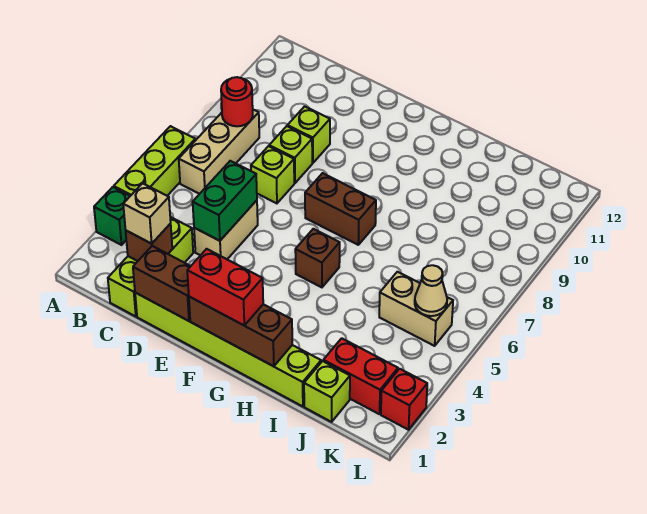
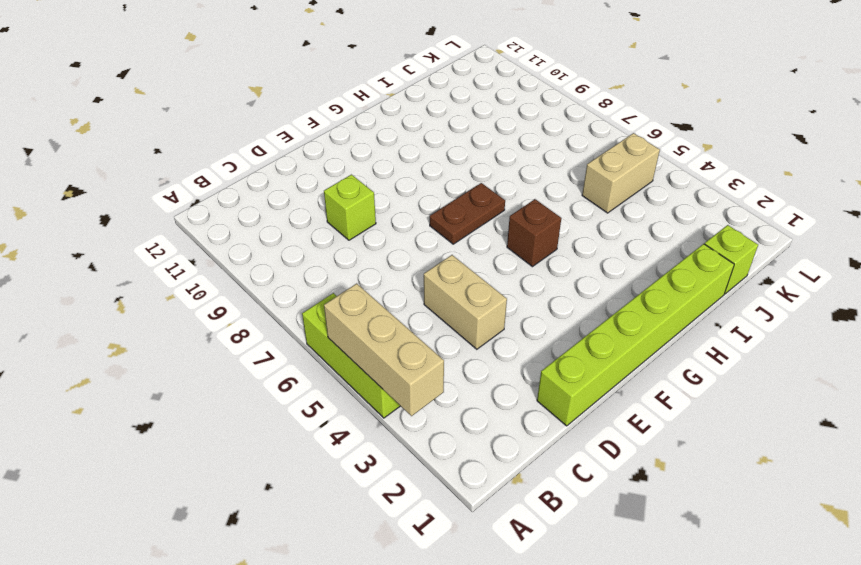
tan brick A3:A5 level 2 -> tan brick B6:B8 level 1
brown plate F7:G7 level 1 -> brown brick F7:G7 level 1
none -> green brick A3 level 1
none -> lime brick C1:C3 level 1
none -> lime brick D7 level 1

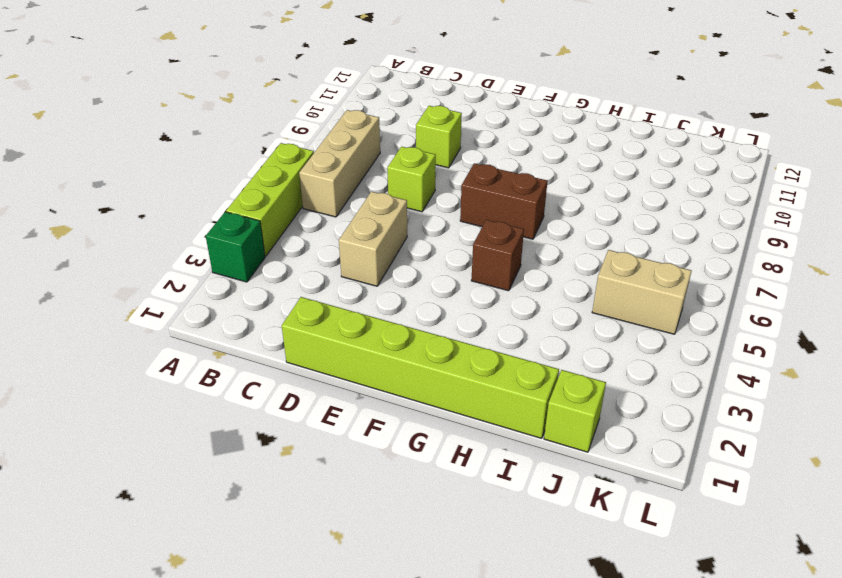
none -> lime brick C1:C3 level 1
none -> lime brick D8 level 1
none -> red brick J2:K2 level 1

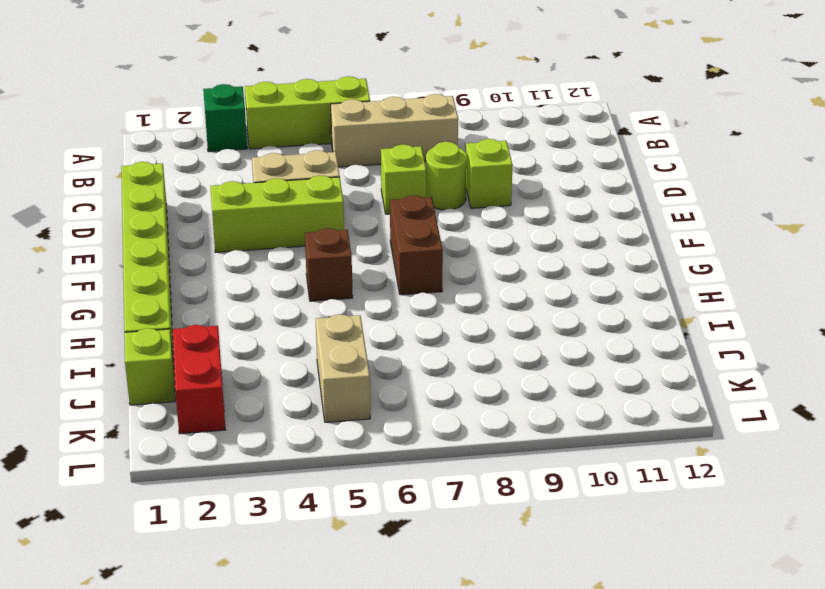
lime round brick D8 level 1 -> lime brick D8 level 1
lime brick E3:E5 level 1 -> lime brick C1:C3 level 1
none -> red brick L2 level 1
none -> red round brick B8 level 2
none -> brown brick C2 level 2

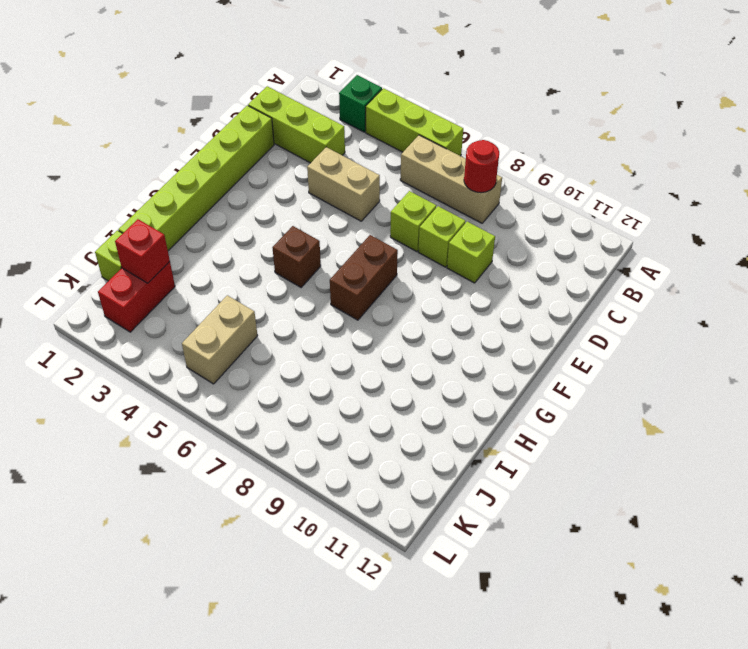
red brick J2 level 2 -> red brick L2 level 1
none -> brown brick C2 level 2
none -> brown brick D1:E1 level 2
none -> green brick D4:D5 level 2

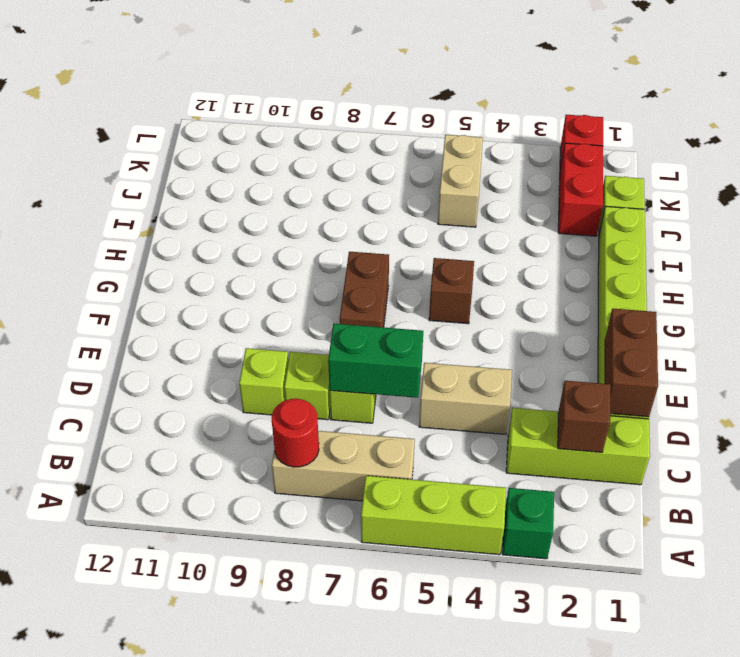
green brick D6:D7 level 2 -> green brick D4:D5 level 2
none -> brown brick F1:H1 level 2
none -> tan cone K5 level 2
none -> tan brick C2 level 3

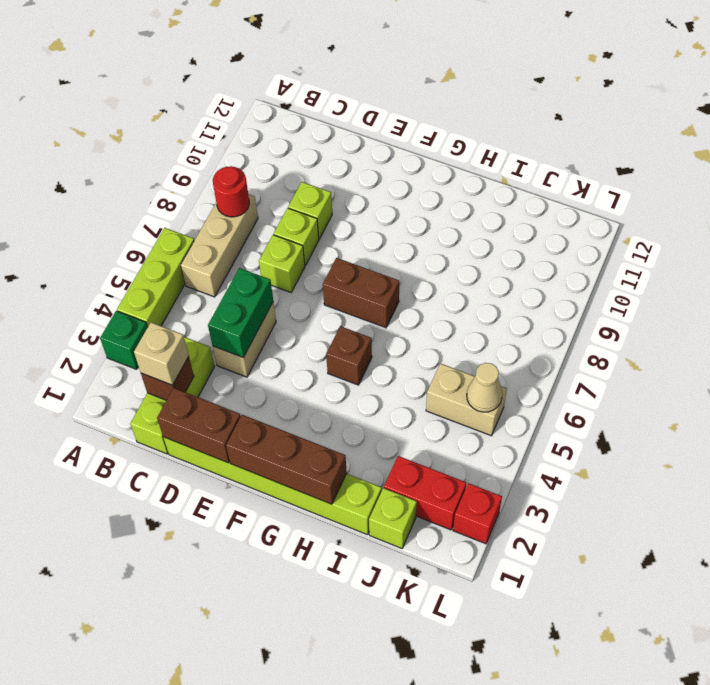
none -> red brick F1:G1 level 3

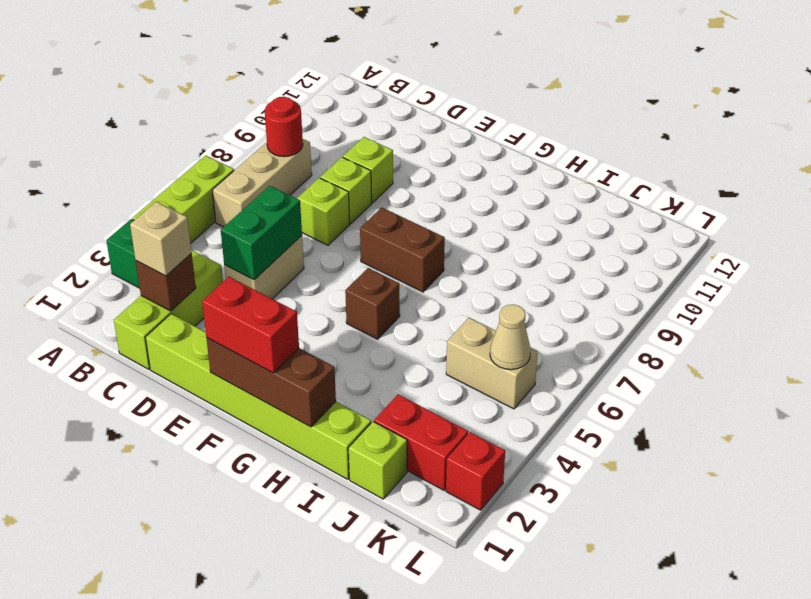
none -> brown brick D1:E1 level 2

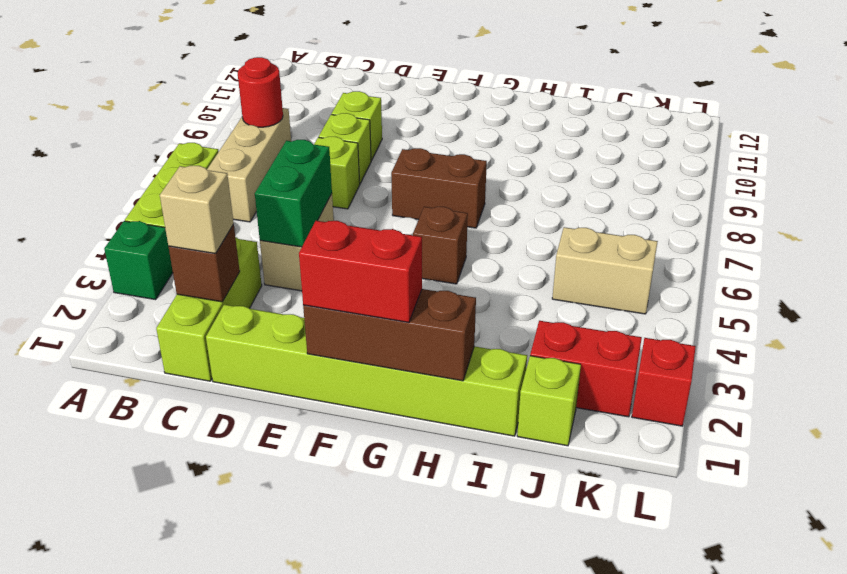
none -> brown brick D1:E1 level 2
none -> tan cone K5 level 2

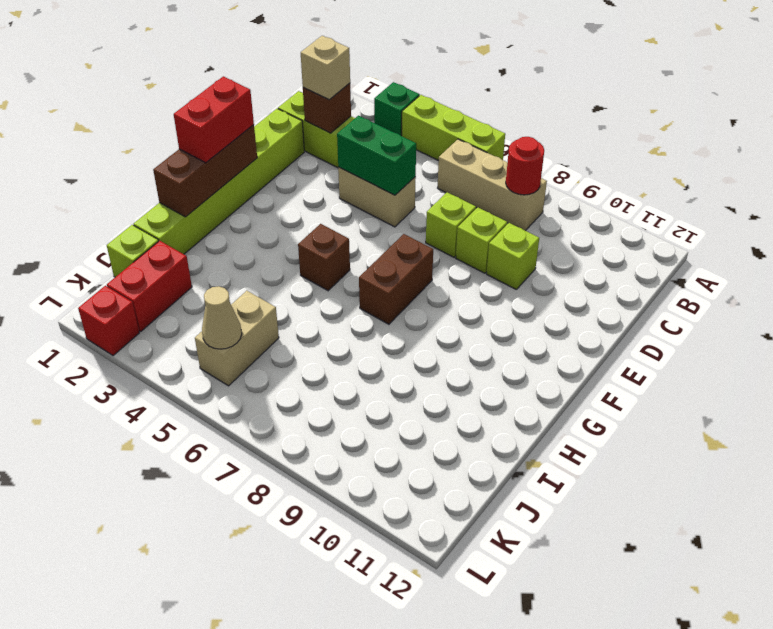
none -> brown brick D1:E1 level 2

